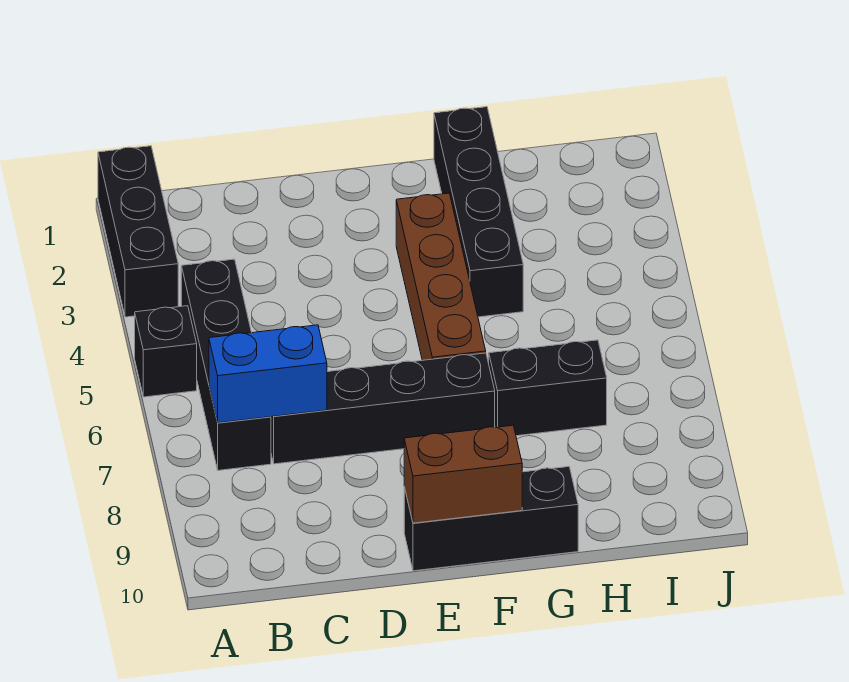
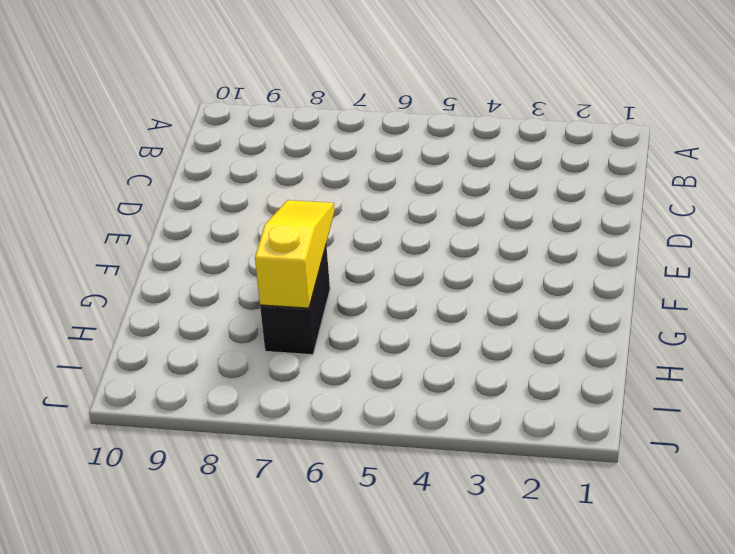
yellow slope F7:H7 level 2 top H -> none
none -> black brick A1:A3 level 1
none -> black brick A5 level 1

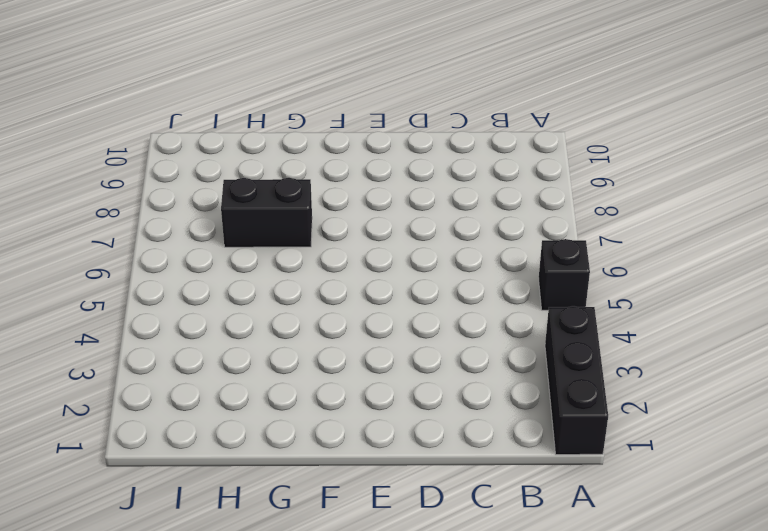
none -> black brick B4:B7 level 1
none -> black brick C7:F7 level 1

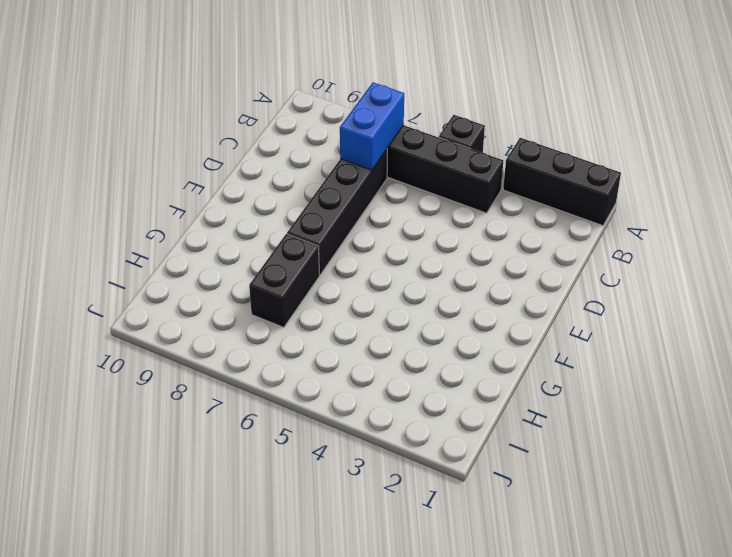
none -> black brick E10:G10 level 1
none -> brown brick F3:F6 level 1

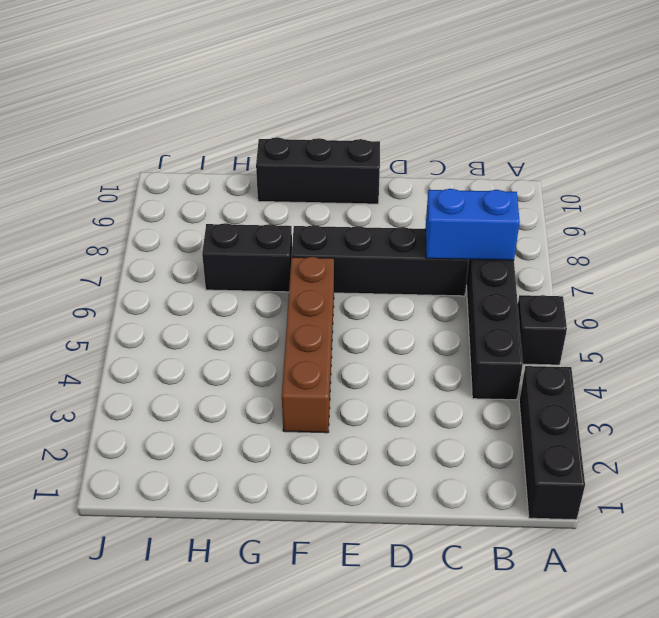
none -> black brick G1:G4 level 1
none -> brown brick E10:F10 level 2

